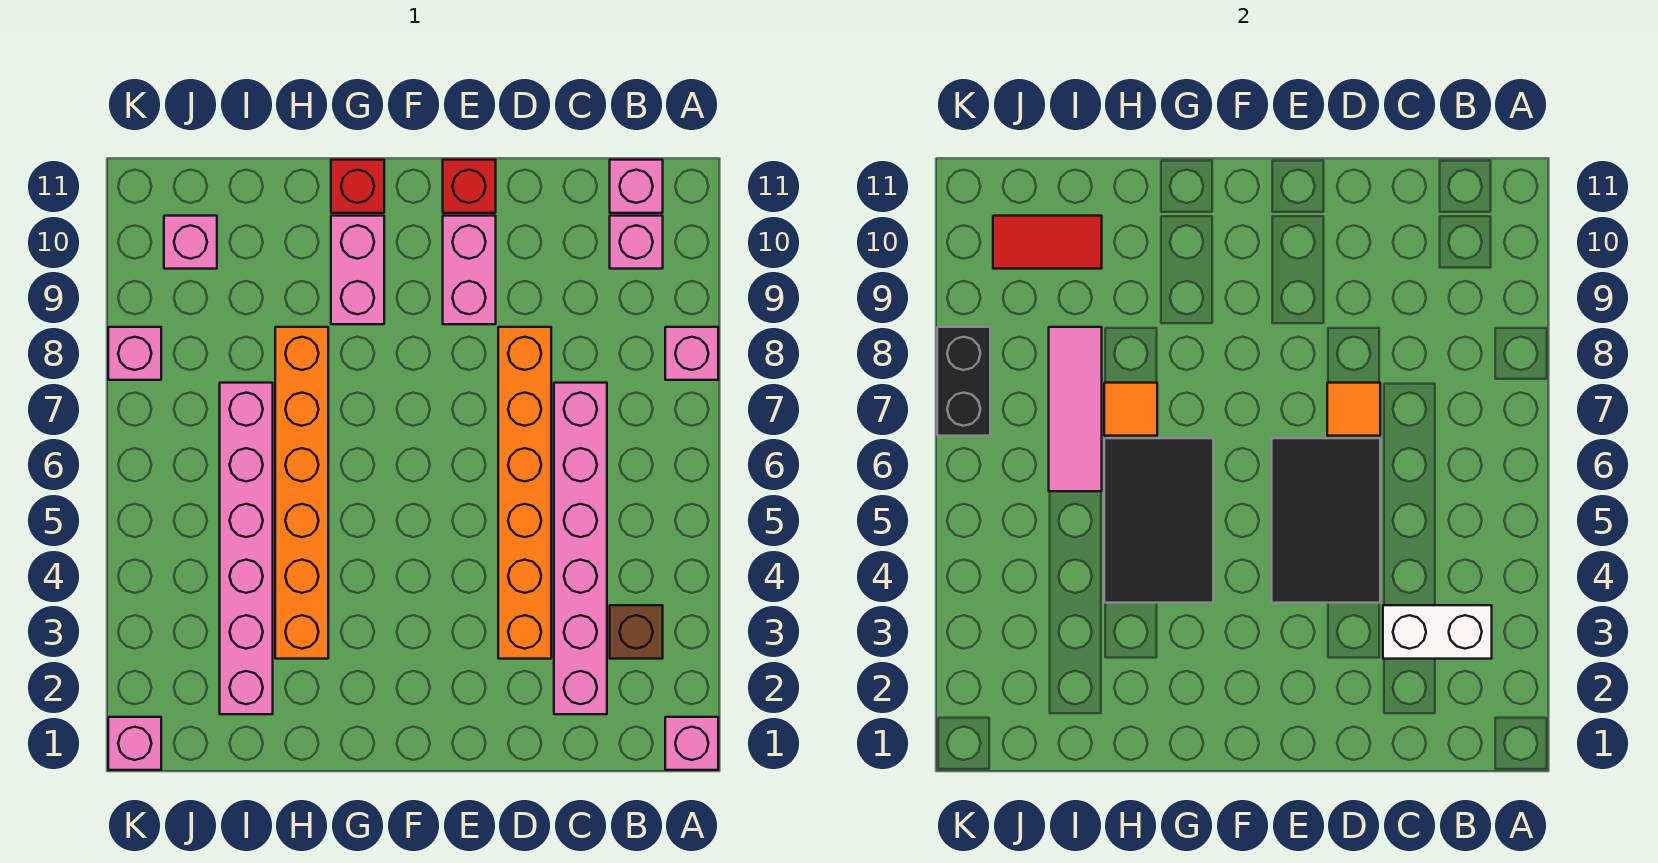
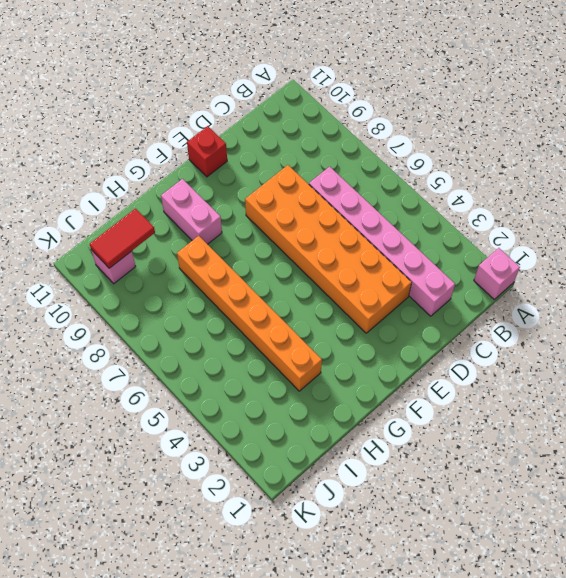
orange brick D3:E8 level 1 -> orange brick D3:D8 level 1
none -> pink brick A8 level 1
none -> brown brick B3 level 1
none -> pink brick B10 level 1

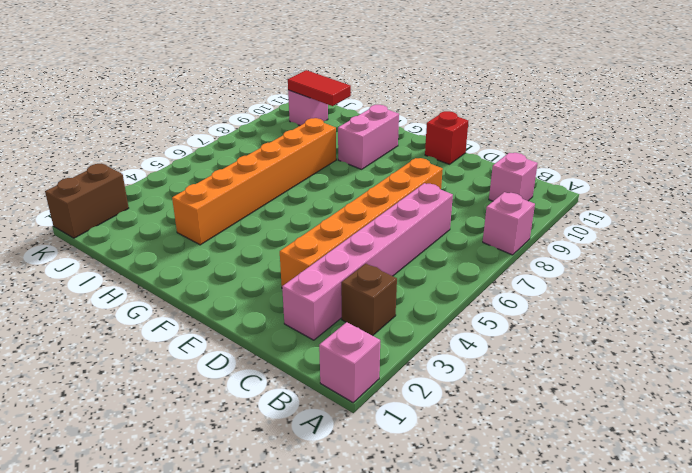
brown brick K1:K2 level 1 -> pink brick K1 level 1
none -> pink brick B11 level 1
none -> pink brick E9:E10 level 1
none -> red brick G11 level 1

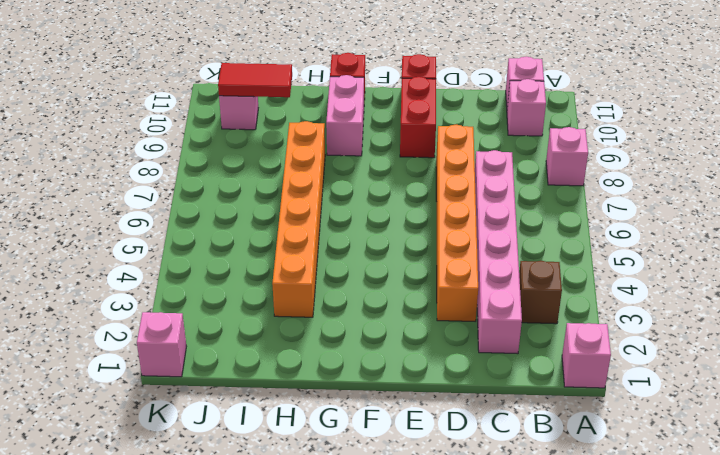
red brick E9:E10 level 1 -> pink brick E9:E10 level 1
none -> pink brick I2:I7 level 1
none -> pink brick K8 level 1
none -> white brick B3:C3 level 2

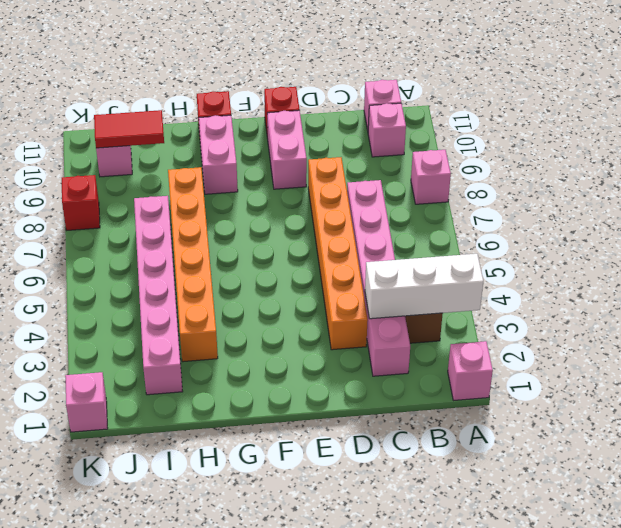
white brick A3:C3 level 2 -> white brick B3:C3 level 2
red brick K8 level 1 -> pink brick K8 level 1
none -> black tile D4:E6 level 2
none -> orange tile D7 level 2
none -> black tile G4:H6 level 2

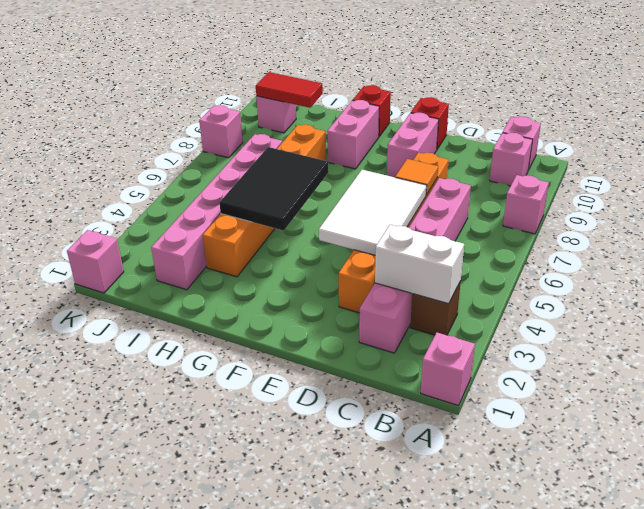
white tile D4:E6 level 2 -> black tile D4:E6 level 2
none -> orange tile H7 level 2
none -> pink tile I6:I8 level 2
none -> black brick K7:K8 level 2

